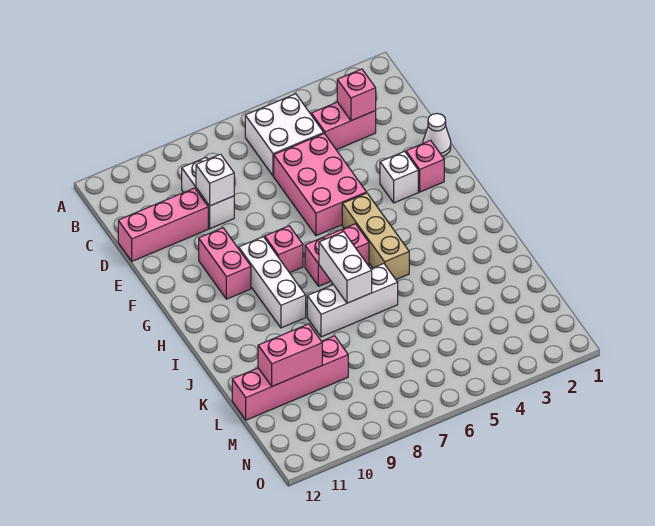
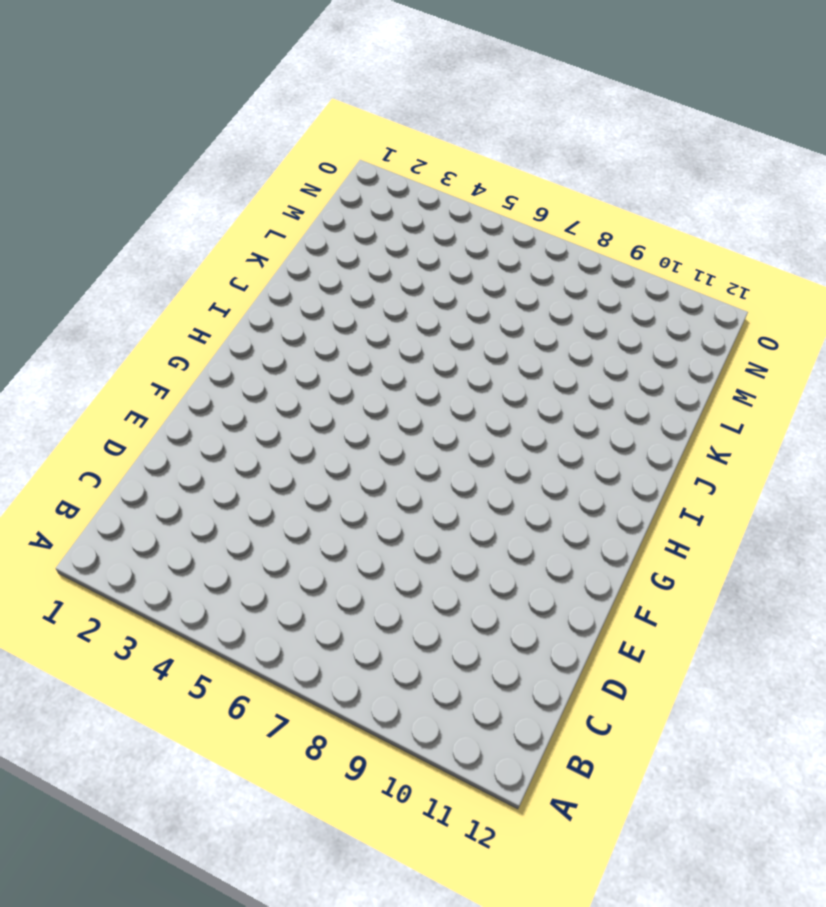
none -> white brick B5:C6 level 1
none -> pink brick C3:C4 level 1
none -> white brick C9:D9 level 1

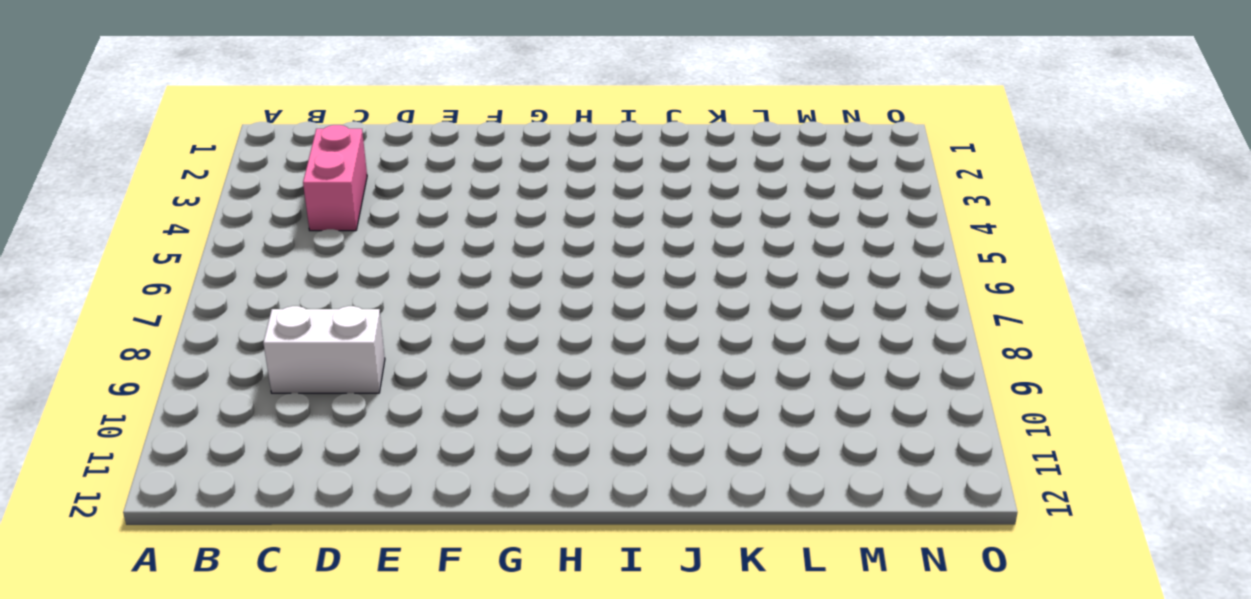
none -> white brick B5:C6 level 1
none -> pink brick D5:F6 level 1
none -> pink brick D10:D12 level 1

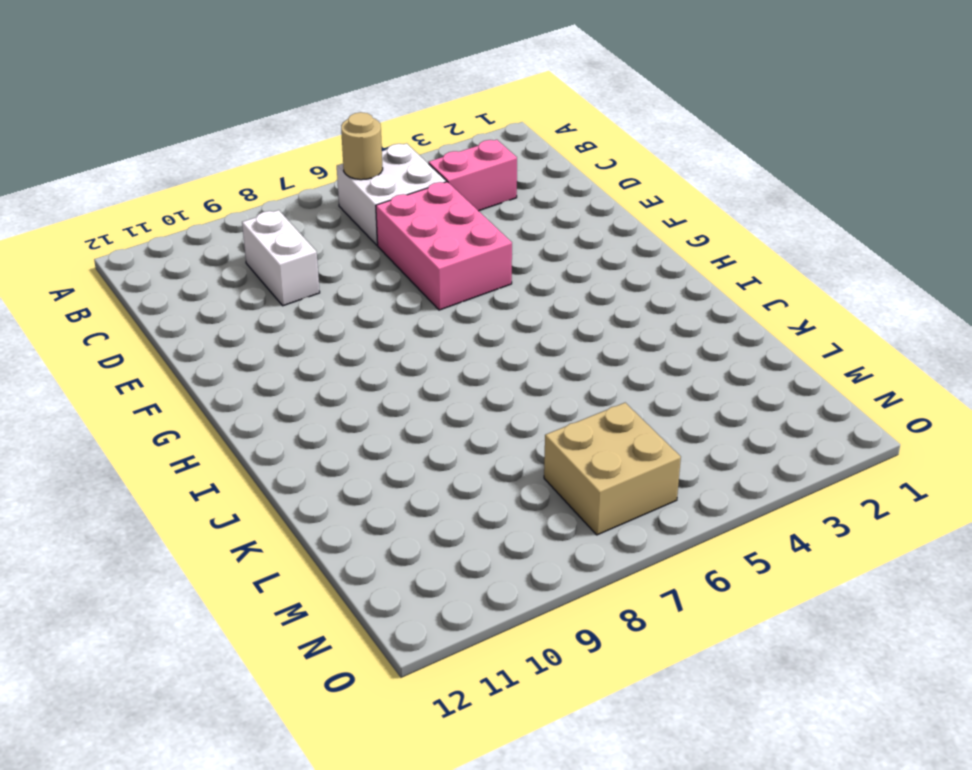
tan round brick B6 level 2 -> none
tan brick M6:N7 level 1 -> none
none -> pink brick D10:D12 level 1
none -> white cone E1 level 1
none -> pink brick F2 level 1

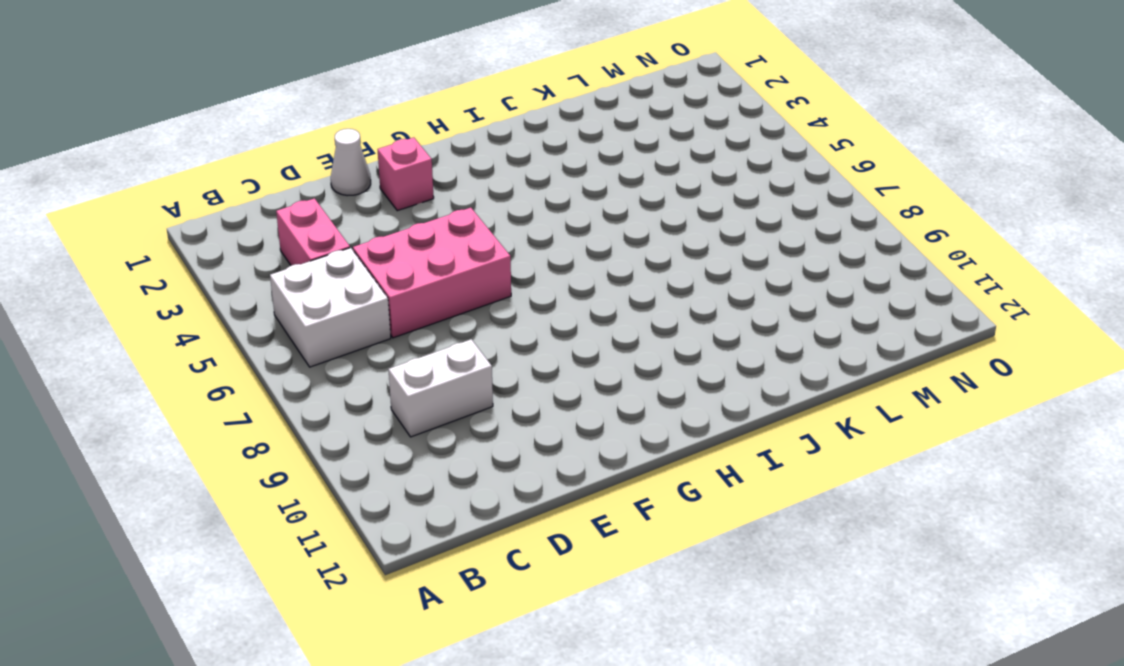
none -> pink brick D10:D12 level 1
none -> white brick F3 level 1
none -> pink brick F10:G10 level 1

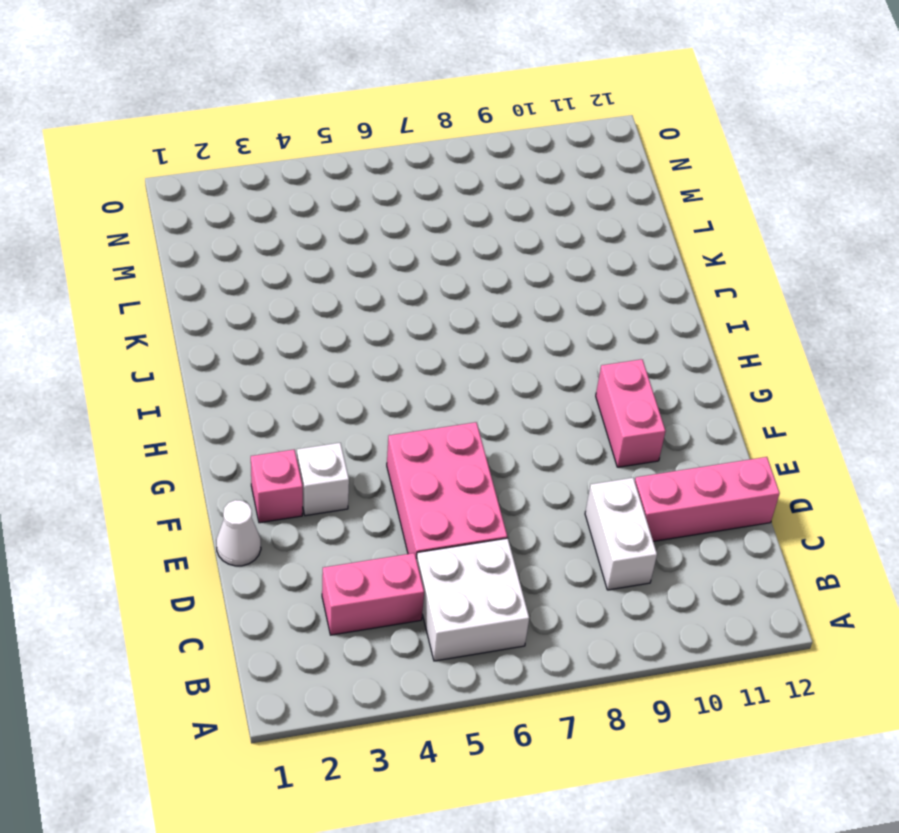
none -> tan brick G5:I5 level 1
none -> pink brick G8 level 1
none -> white brick G9:I9 level 1

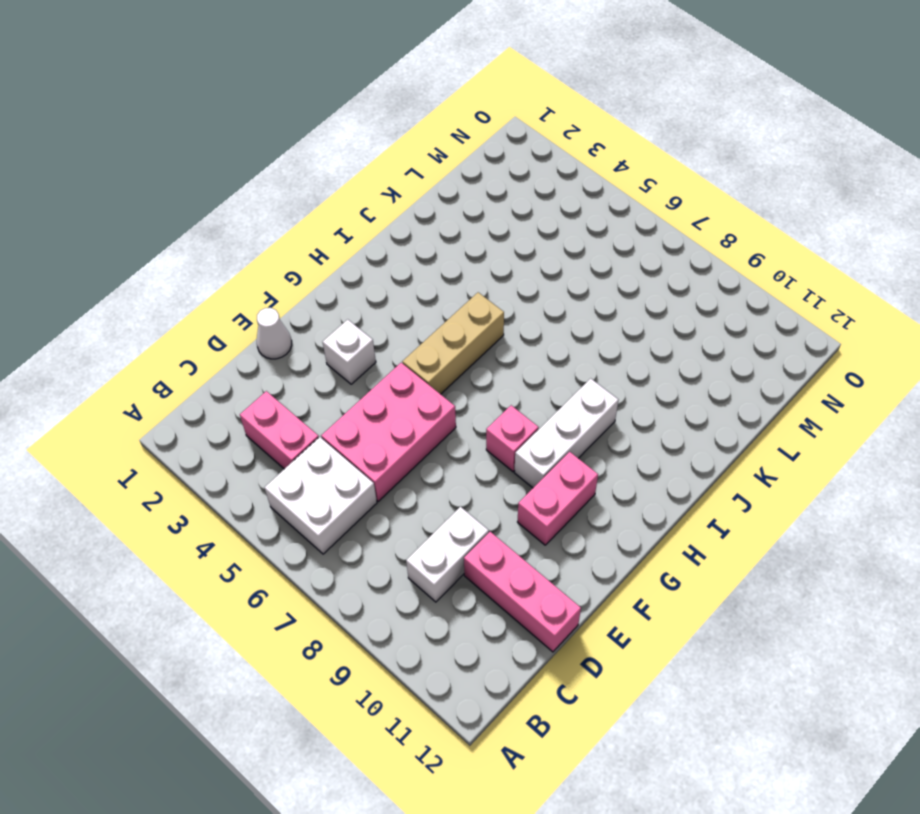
none -> pink brick F2 level 1
none -> pink brick H6:H7 level 1
none -> white brick J6:J8 level 1

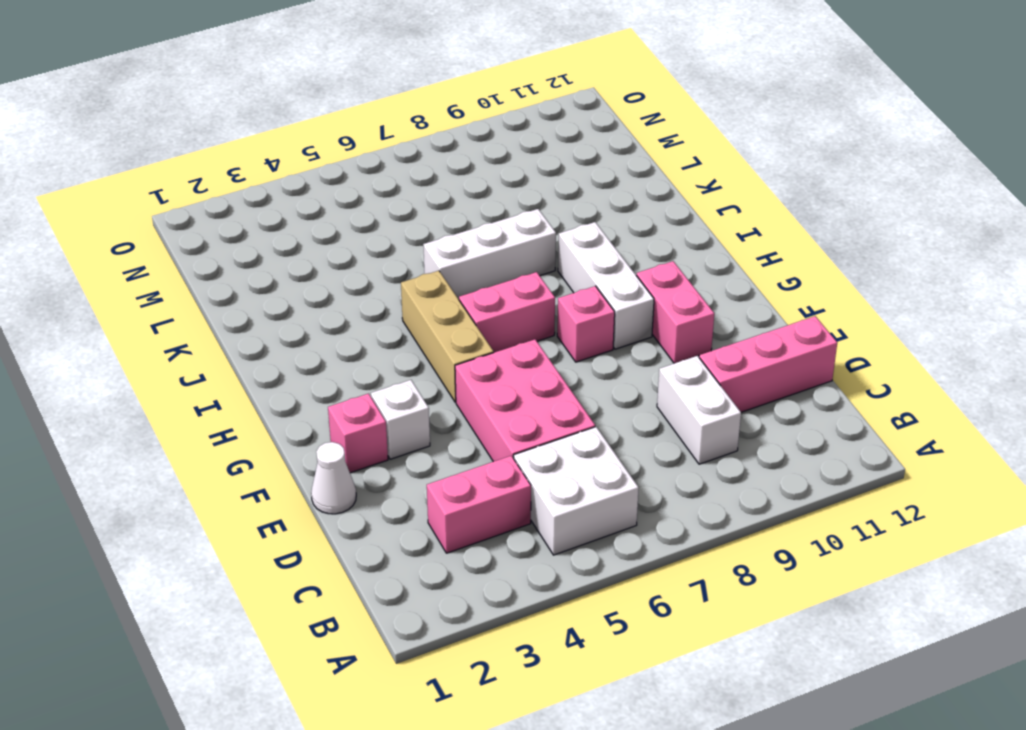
none -> pink brick L9:L12 level 1
none -> pink brick C3 level 2
none -> white brick D9 level 2

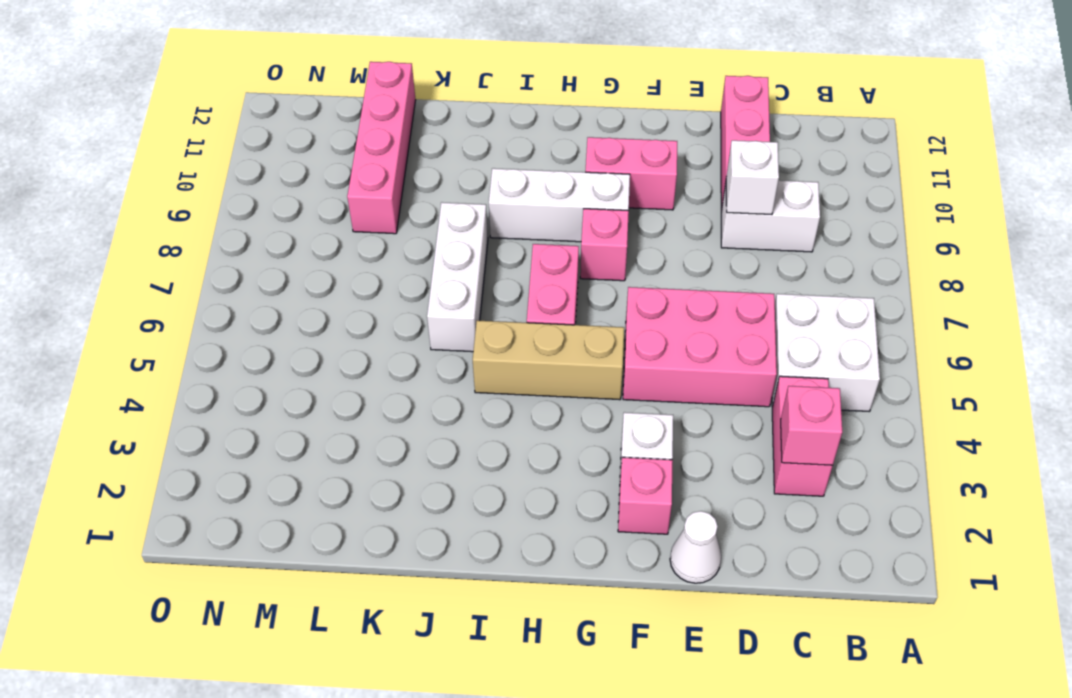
none -> white brick I7:J7 level 2
none -> pink brick L10:L11 level 2

